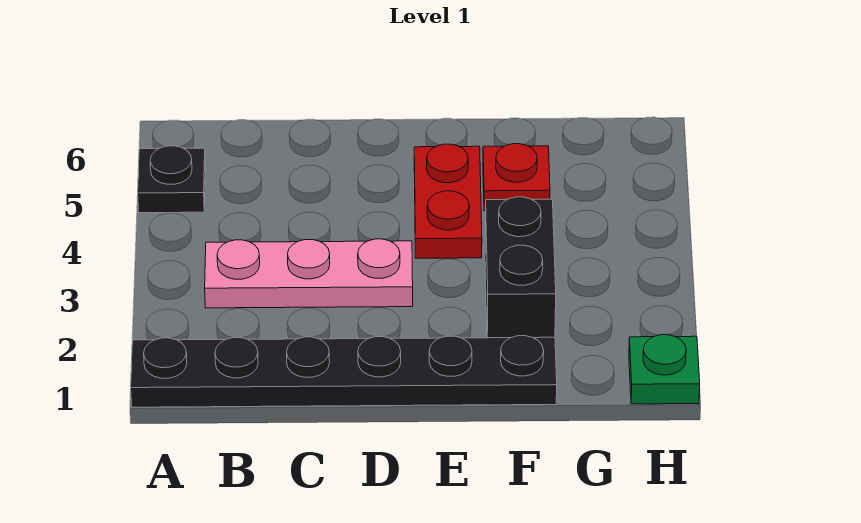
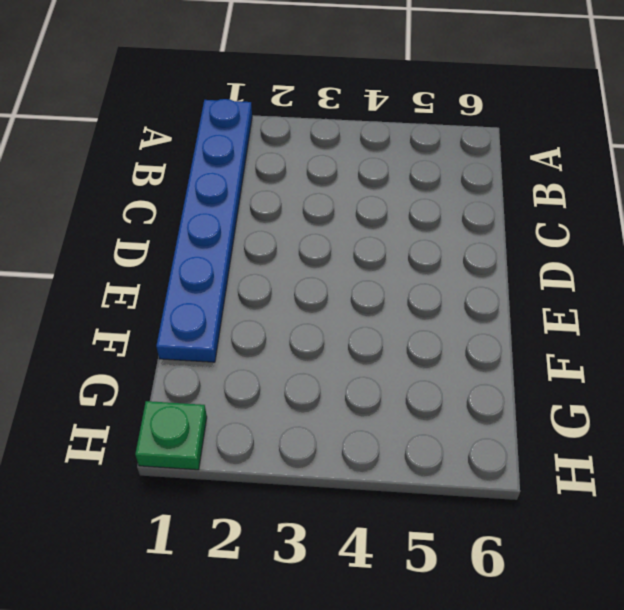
blue plate A1:F1 level 1 -> black plate A1:F1 level 1
none -> black plate A5 level 1
none -> pink plate B3:D3 level 1

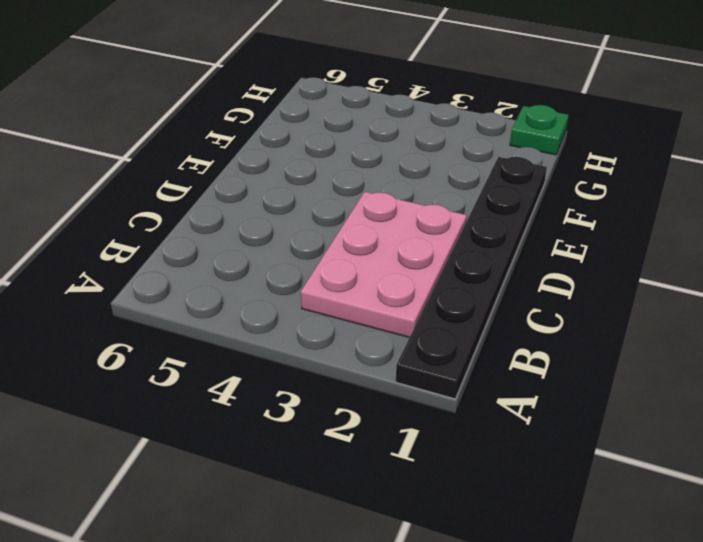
pink plate B2:D3 level 1 -> pink plate B3:D3 level 1
none -> black plate A5 level 1
none -> red plate E4:E5 level 1

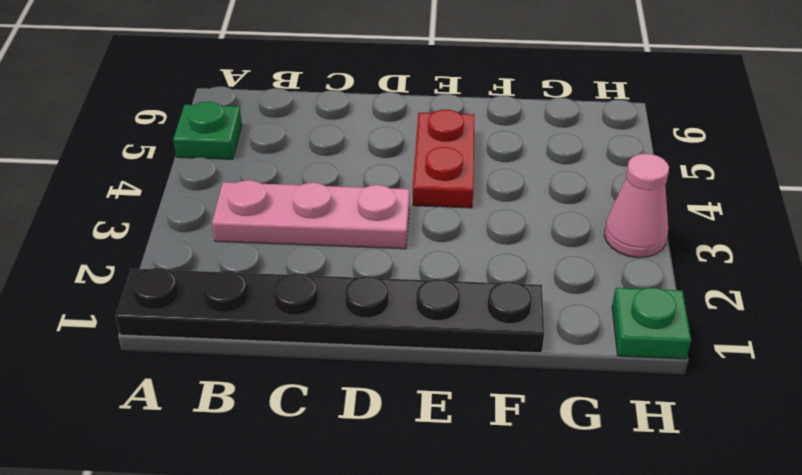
green plate A5 level 1 -> black plate A5 level 1
pink cone H3 level 1 -> none
none -> black brick F2:F3 level 1
none -> red plate F5 level 1

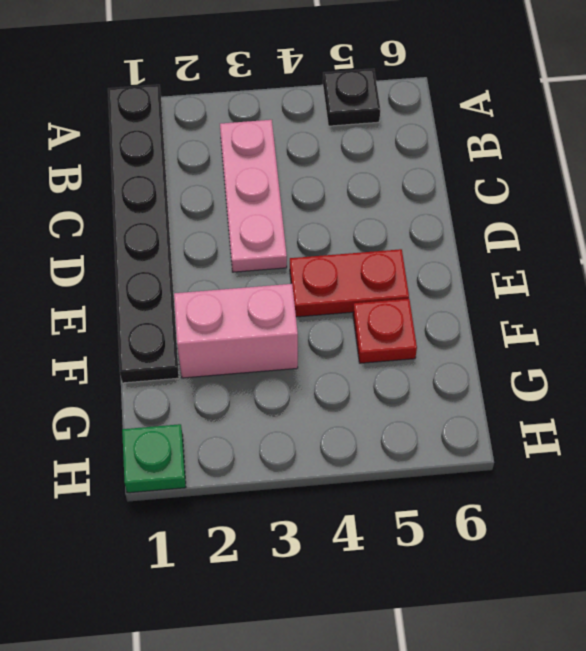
pink brick F2:F3 level 1 -> black brick F2:F3 level 1

